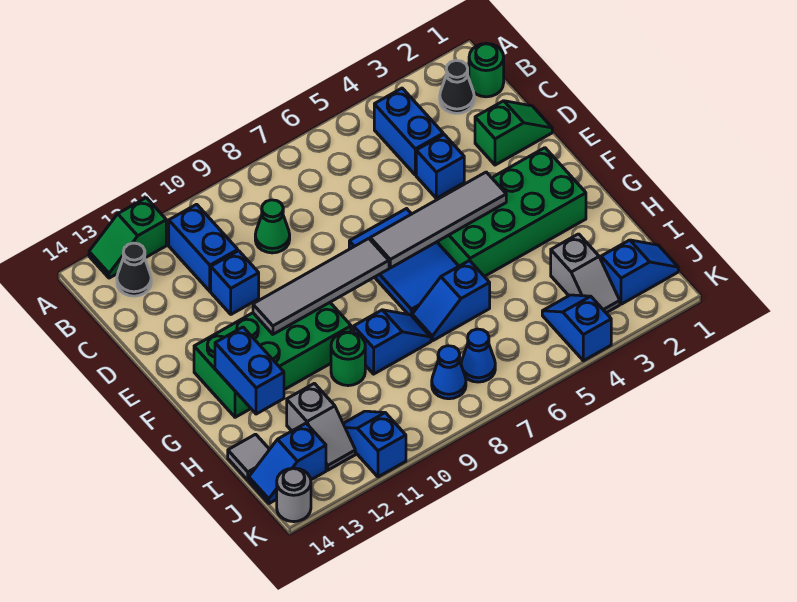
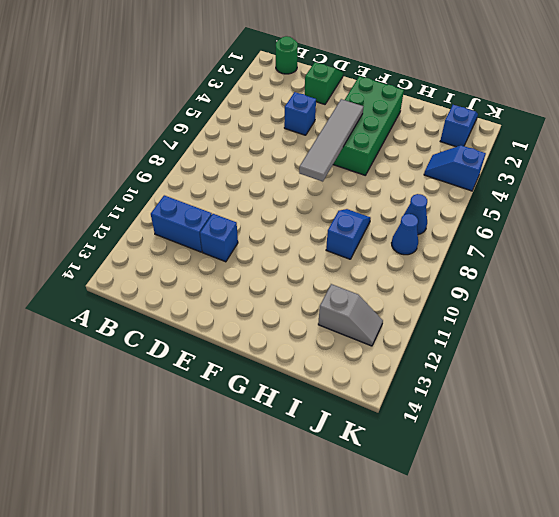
none -> green slope A12:A13 level 1 top 12
none -> black cone B2 level 1
none -> blue brick B4:C4 level 1

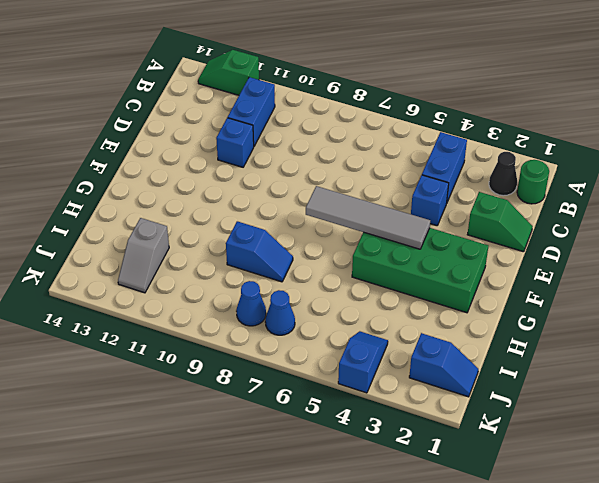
none -> black cone B13 level 1
none -> green cone C9 level 1
none -> blue tile E6:G7 level 1

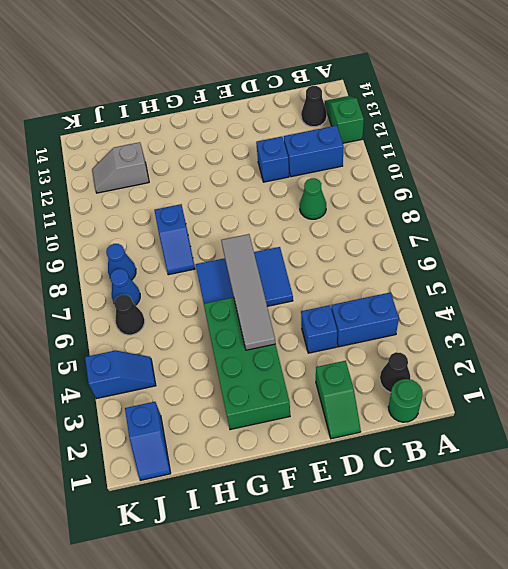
black cone J6 level 1 -> none
none -> green brick F10:G13 level 1
none -> blue slope H6:H7 level 1 top 6
none -> green round brick H10 level 1

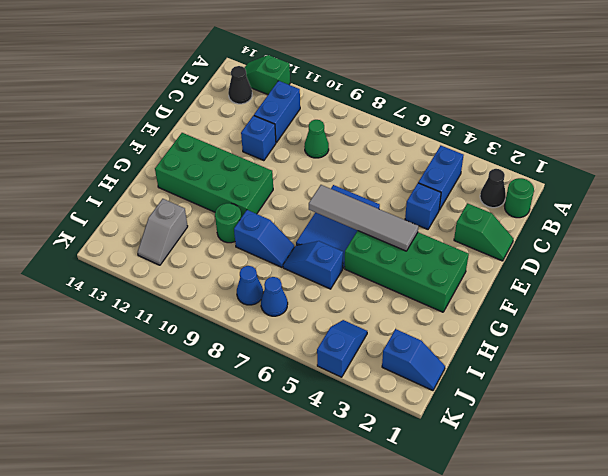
none -> grey slope I3:J3 level 1 top I
none -> grey tile I14 level 1
none -> blue slope J11:K11 level 1 top K

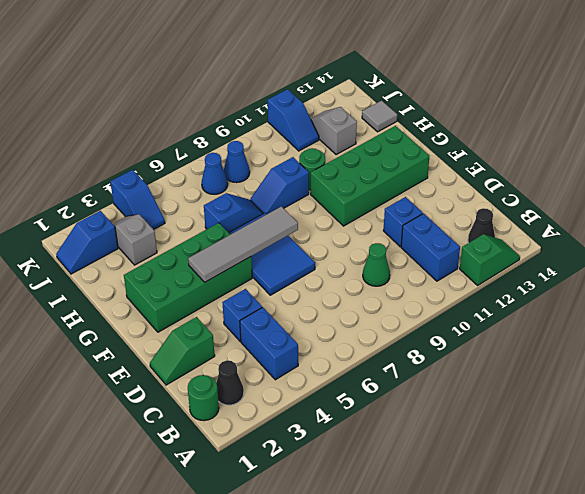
none -> blue slope J13:J14 level 1 top 13
none -> grey round brick K14 level 1
none -> grey tile F8:F11 level 2

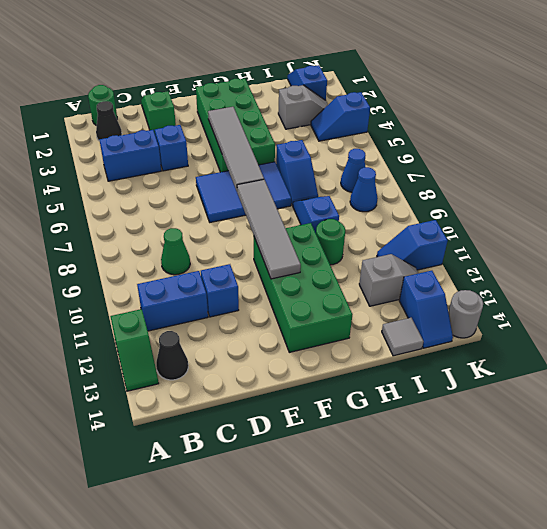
none -> blue brick G13:H13 level 2

